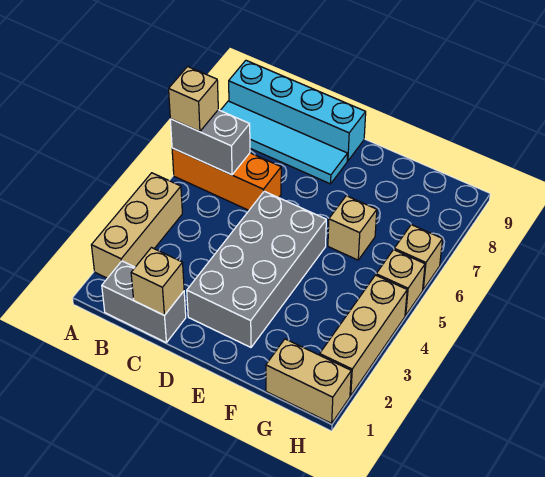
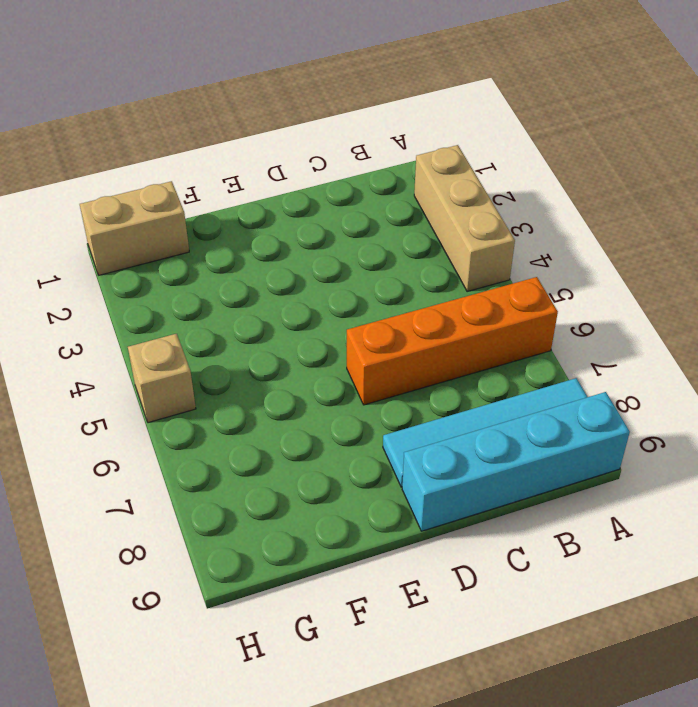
orange brick A6:D6 level 1 -> orange brick A6:C6 level 1
none -> grey brick B1:C1 level 1
none -> grey brick D2:E5 level 1
none -> tan brick F6 level 1

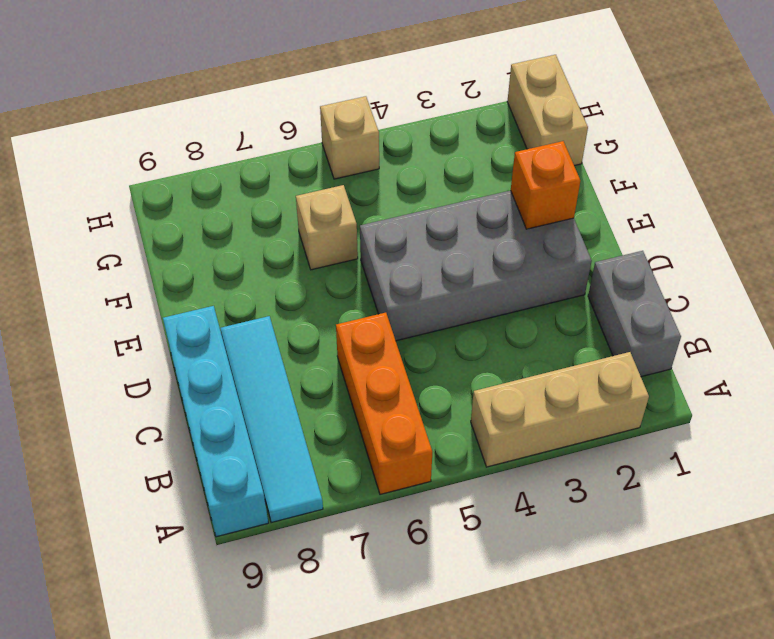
orange brick E2 level 2 -> none
none -> tan brick H2:H4 level 1
none -> tan brick H6 level 1
none -> grey brick A6:B6 level 2

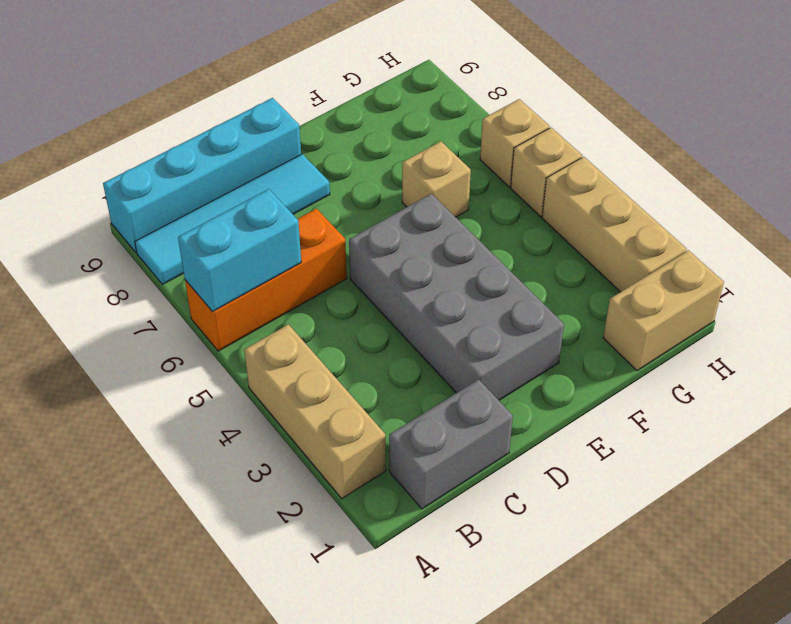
cyan brick A6:B6 level 2 -> grey brick A6:B6 level 2
none -> tan brick C1 level 2
none -> tan brick A6 level 3

